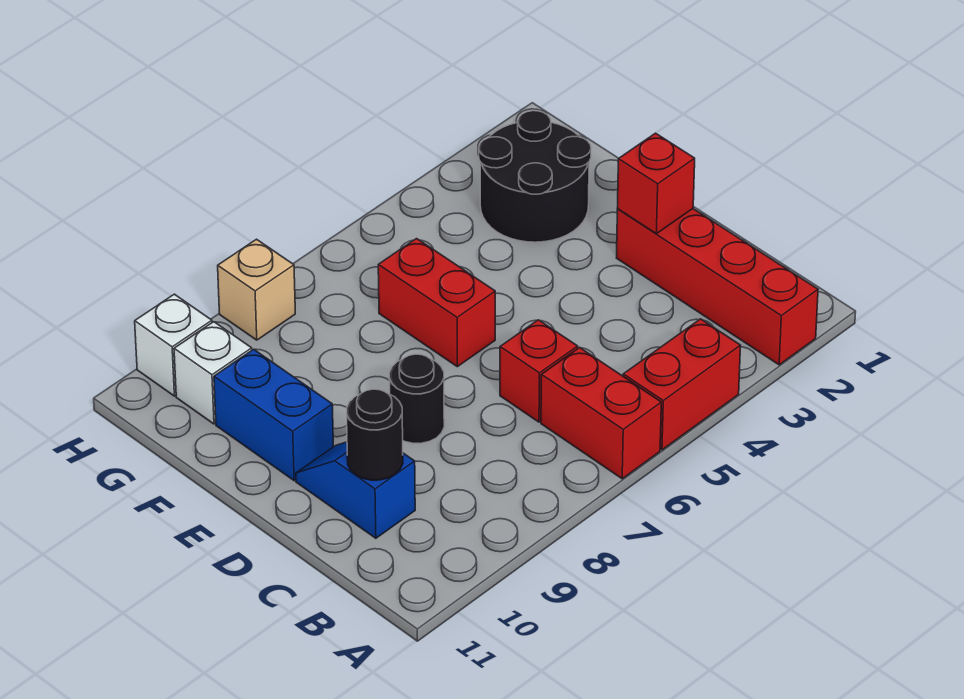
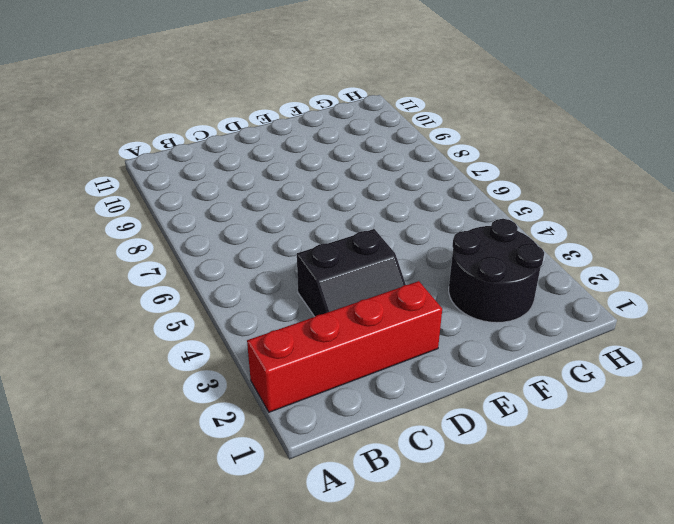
black slope C3:D4 level 1 top 4 -> none
none -> red brick A4:A5 level 1
none -> red brick A6:B6 level 1
none -> red brick C6 level 1

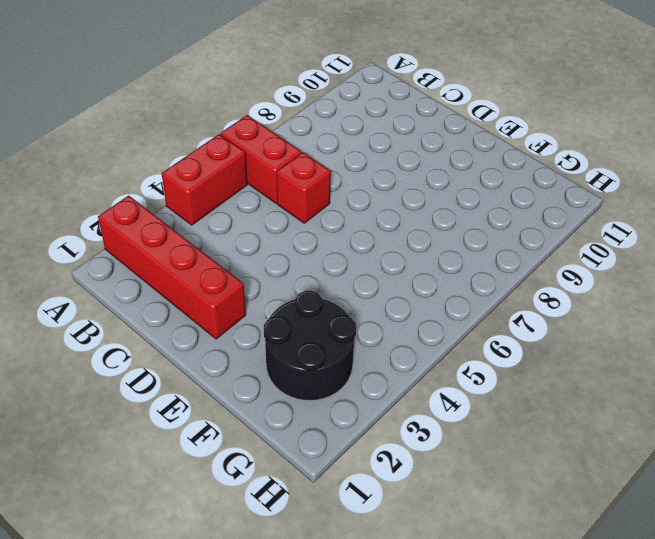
none -> blue slope C10:D10 level 1 top C
none -> black round brick D8 level 1
none -> red brick E6:F6 level 1

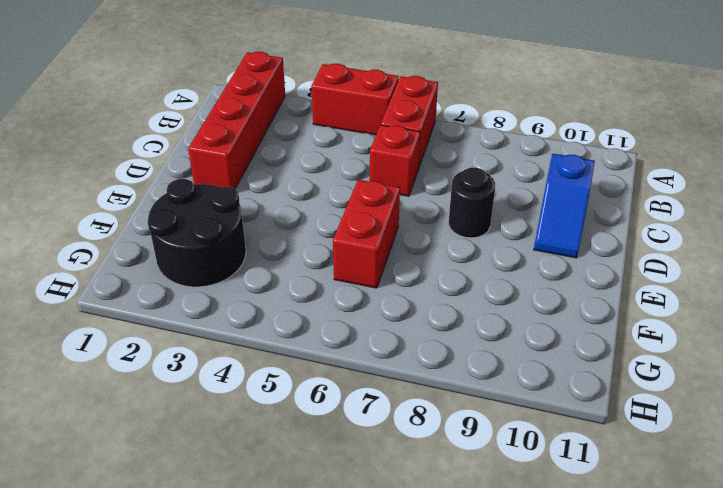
none -> blue brick E10:F10 level 1
none -> white brick G10 level 1
none -> tan brick H8 level 1

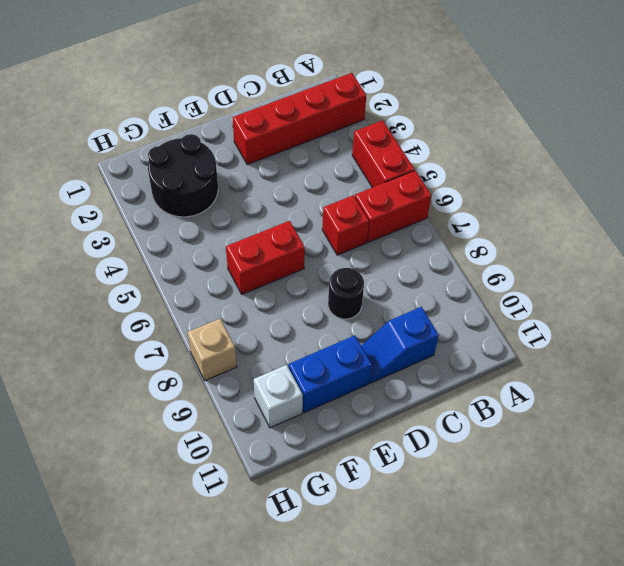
none -> white brick H10 level 1
none -> black round brick C10 level 2
none -> red brick D2 level 2

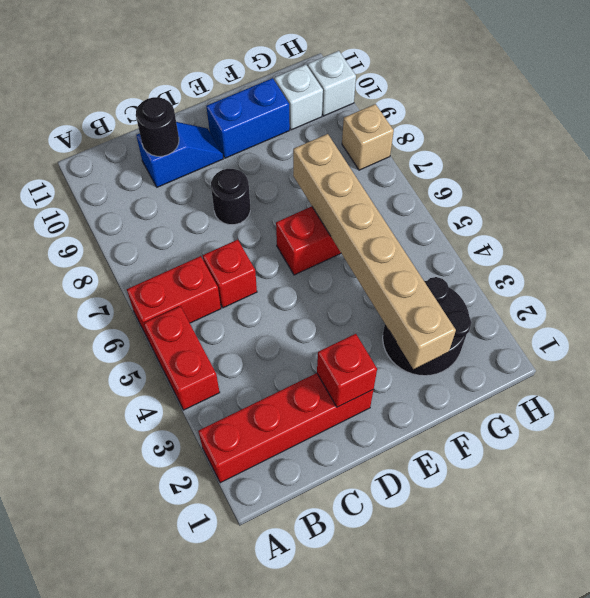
tan brick F2:F7 level 2 -> none

